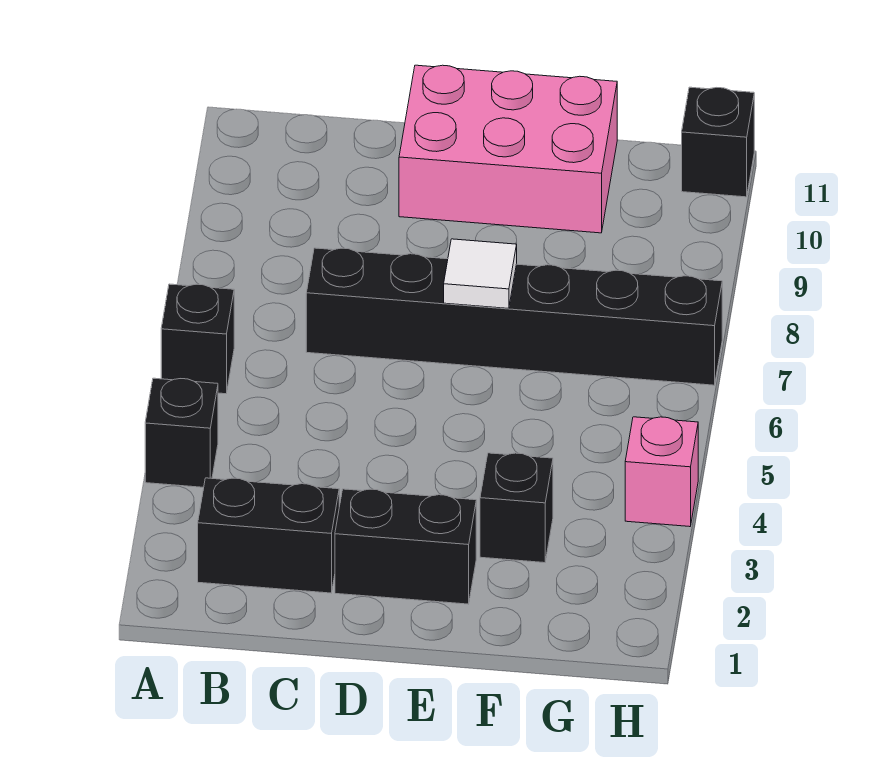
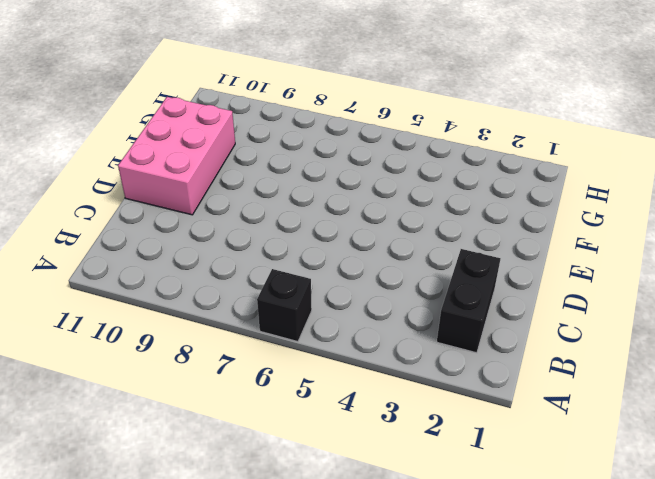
none -> black brick A4 level 1
none -> black brick C7:H7 level 1

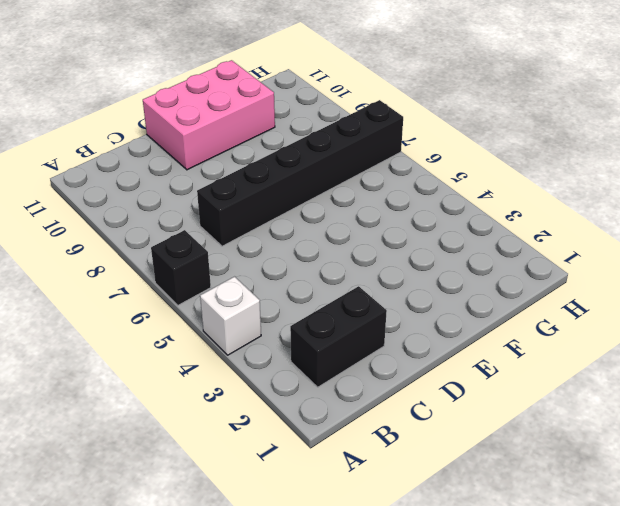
white brick A4 level 1 -> black brick A4 level 1
none -> black brick D2:E2 level 1
none -> black brick F3 level 1

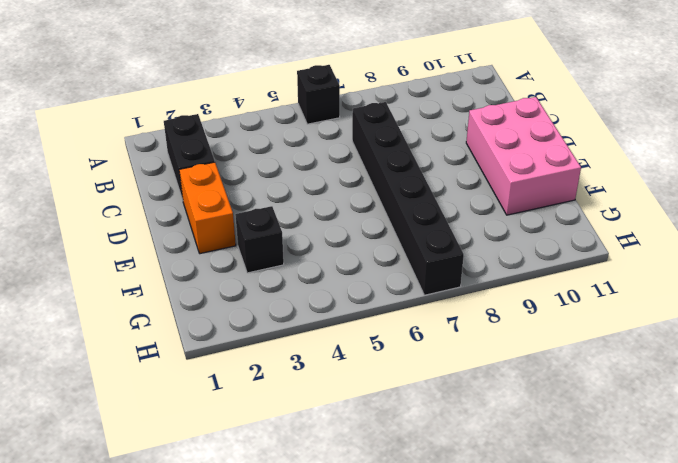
orange brick D2:E2 level 1 -> black brick D2:E2 level 1
none -> black brick A4 level 1
none -> pink brick H4 level 1

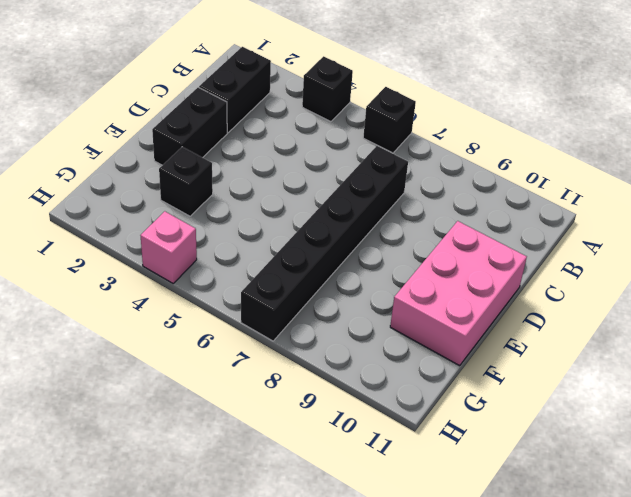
none -> black brick H11 level 1
none -> white tile E7 level 2

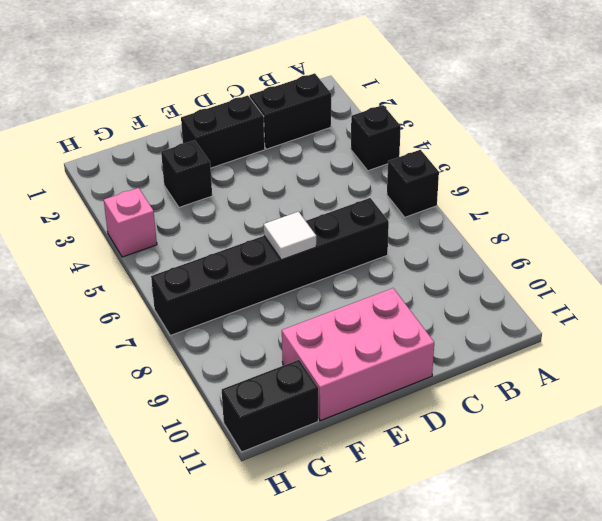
black brick G11:H11 level 1 -> black brick H11 level 1

